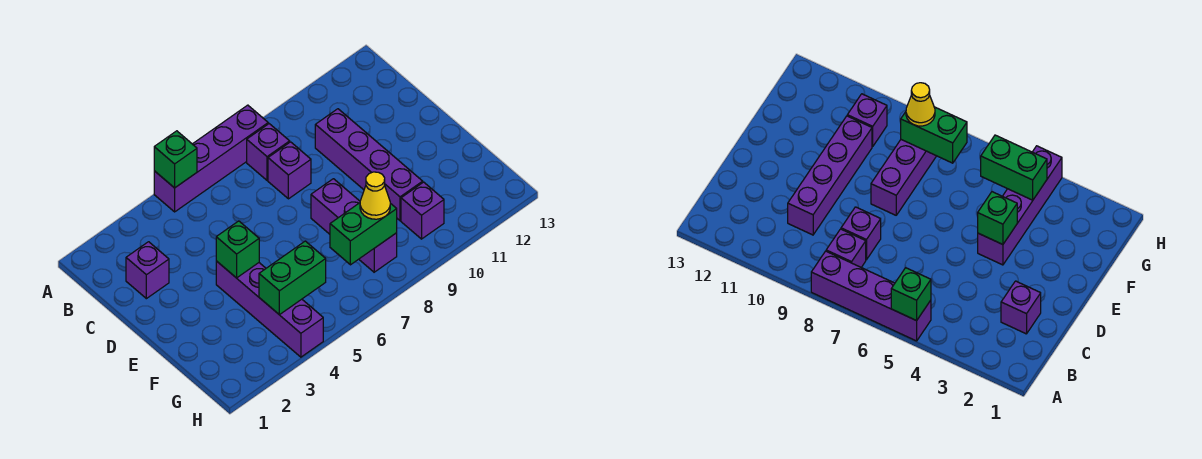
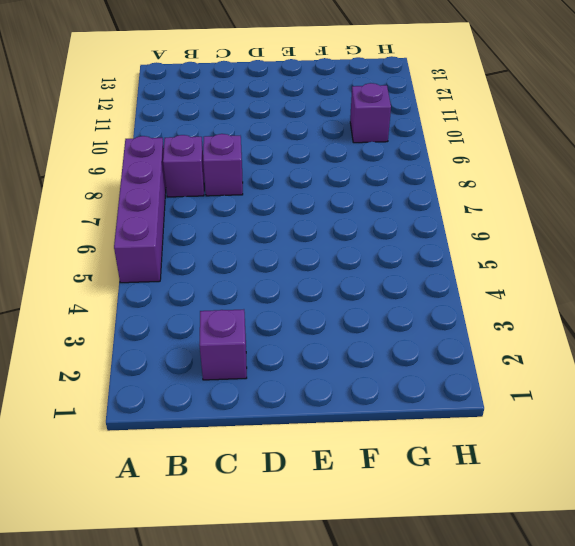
none -> purple brick C10:F10 level 1
none -> purple brick E4:H4 level 1
none -> purple brick E8:G8 level 1

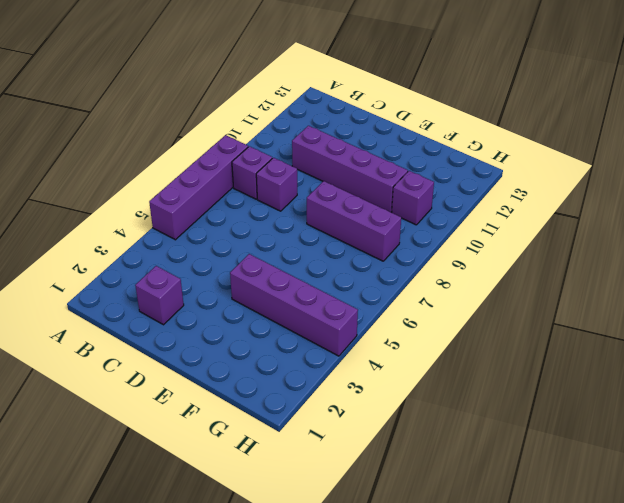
none -> green brick A5 level 2
none -> green brick E4 level 2
none -> green brick G4:G5 level 2

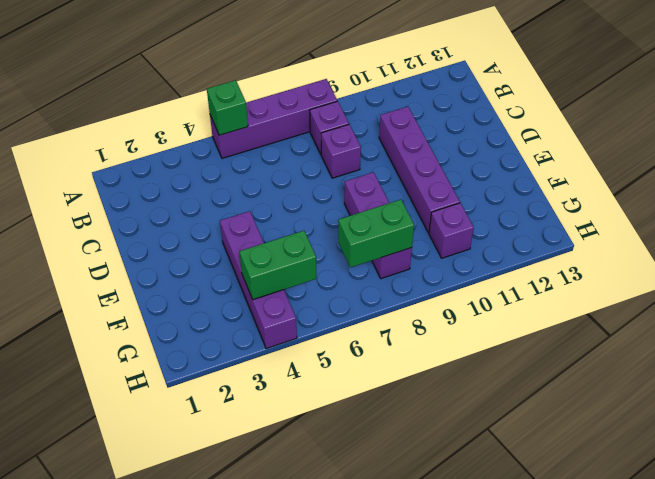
none -> purple brick C2 level 1
none -> green brick E4 level 2
none -> yellow cone G8 level 3

